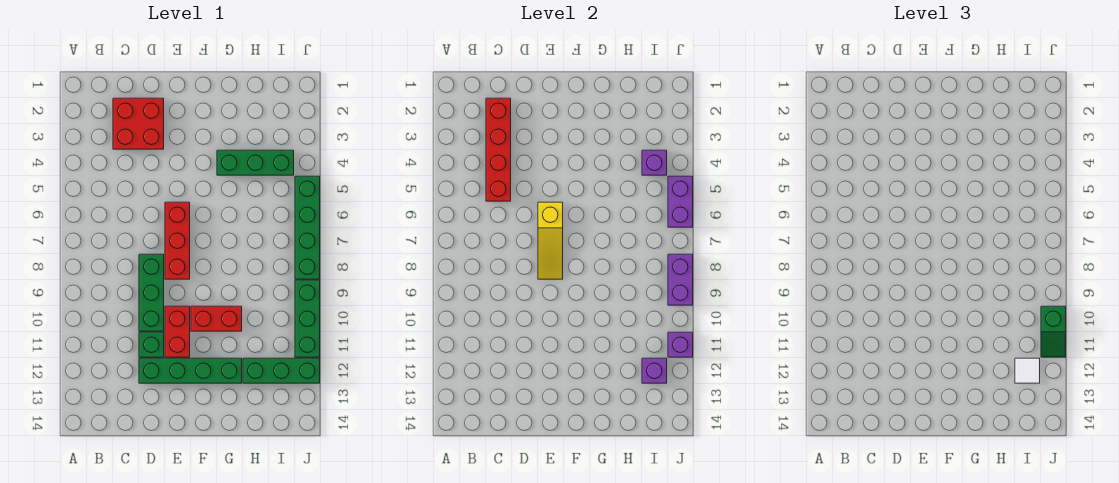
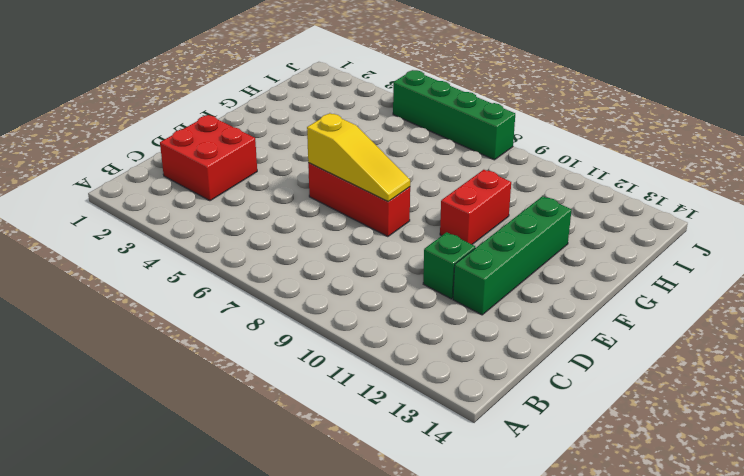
none -> green brick D8:D10 level 1
none -> red brick E10:E11 level 1
none -> green brick G4:I4 level 1

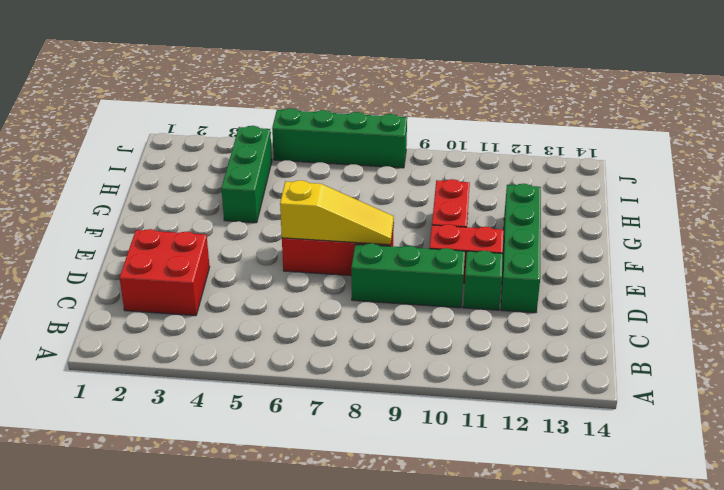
none -> green brick H12:J12 level 1
none -> green brick J9:J11 level 1
none -> red brick C2:C5 level 2

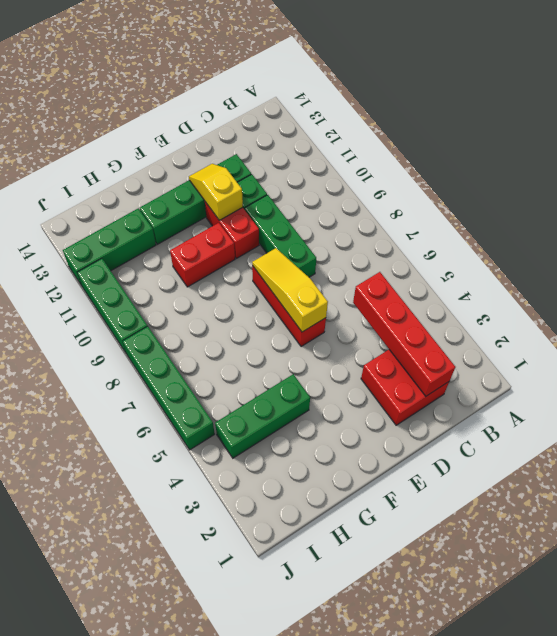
yellow slope E11:E12 level 2 top 11 -> none
none -> purple brick I4 level 2
none -> purple brick I12 level 2
none -> purple brick J5:J6 level 2

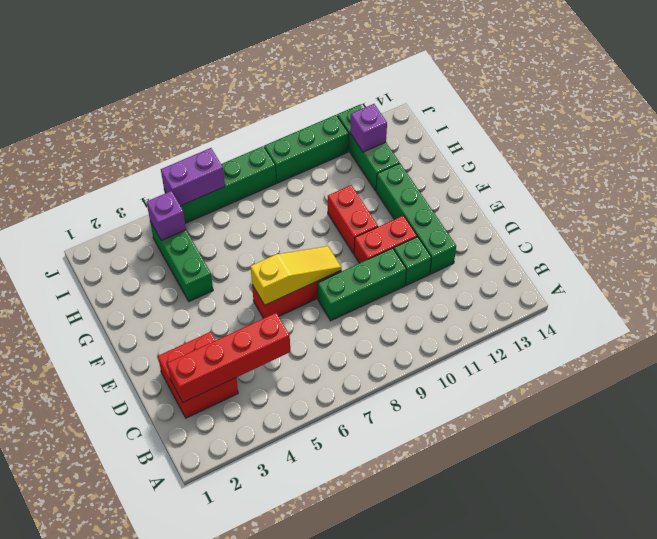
none -> purple brick J8:J9 level 2
none -> purple brick J11 level 2
none -> white tile I12 level 3

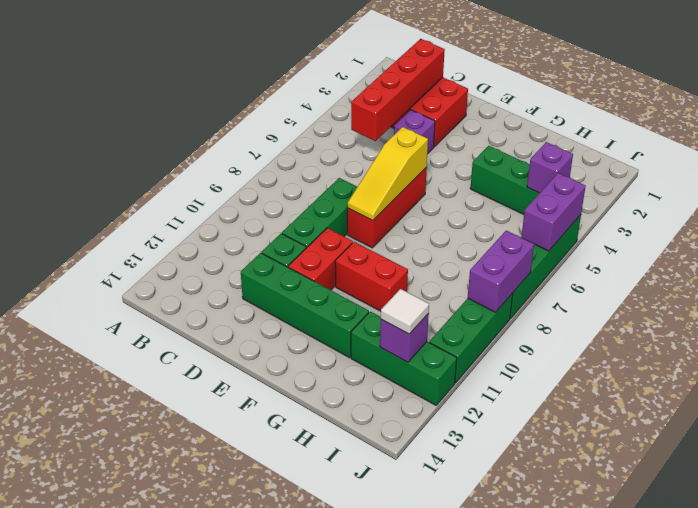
purple brick D4 level 1 -> purple brick J11 level 2
none -> green slope J10:J11 level 3 top 10

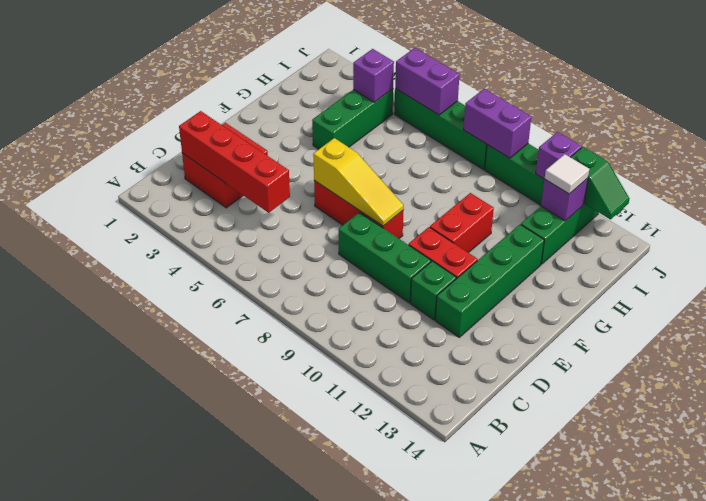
green slope J12:J13 level 2 top 12 -> green slope J10:J11 level 3 top 10

